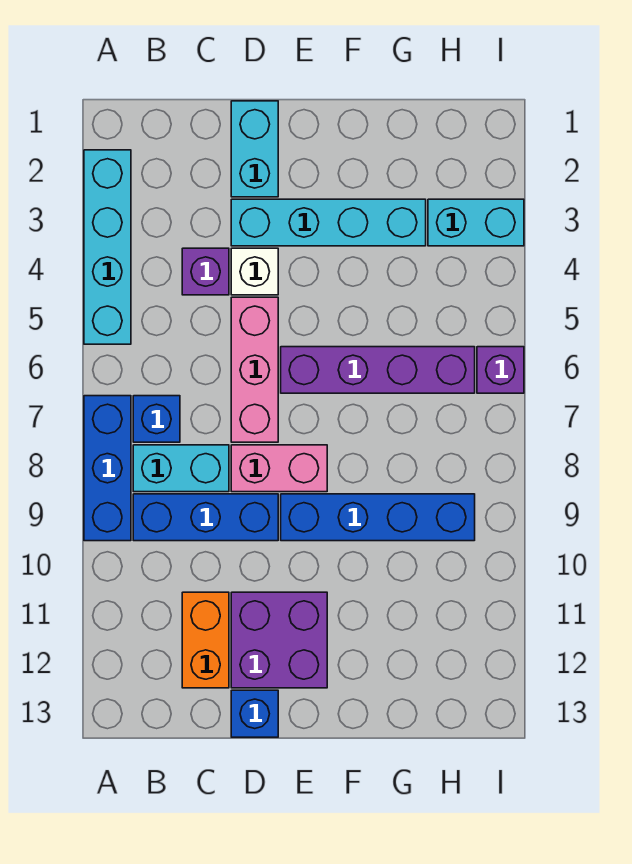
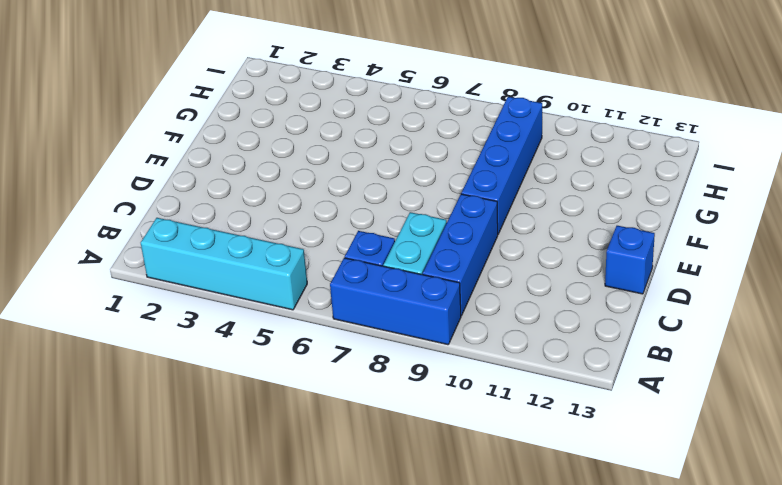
none -> purple brick C4 level 1
none -> orange brick C11:C12 level 1
none -> cyan brick D1:D2 level 1

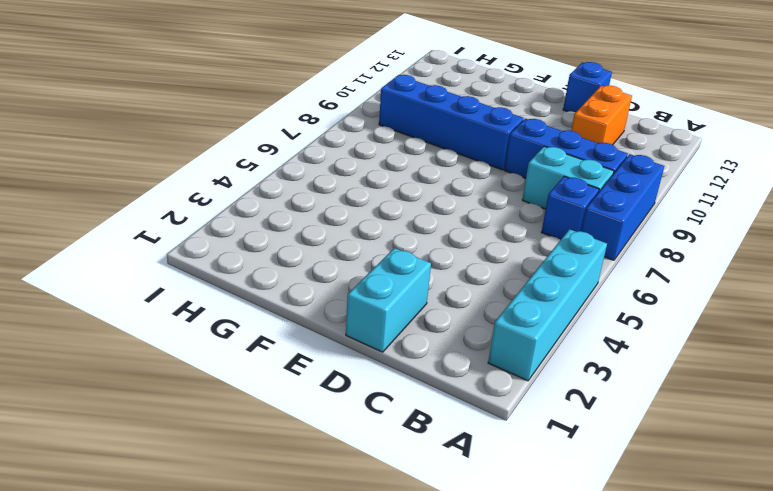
none -> purple brick C4 level 1
none -> cyan brick D3:G3 level 1
none -> white brick D4 level 1

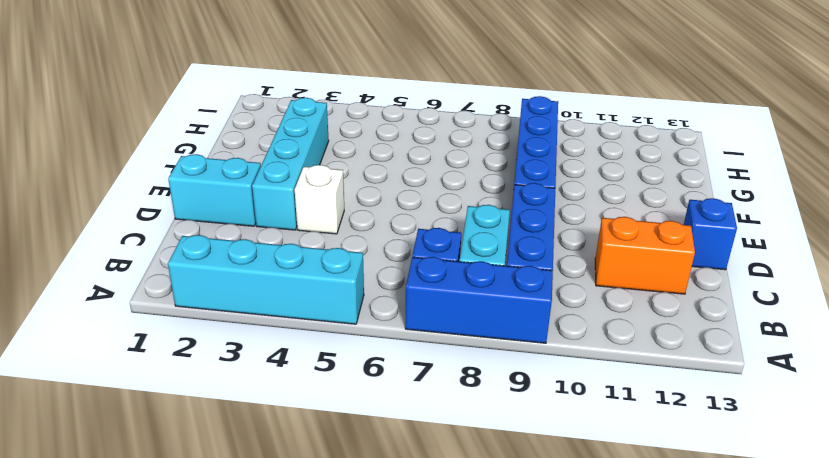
none -> purple brick C4 level 1
none -> pink brick D5:D7 level 1
none -> pink brick D8:E8 level 1

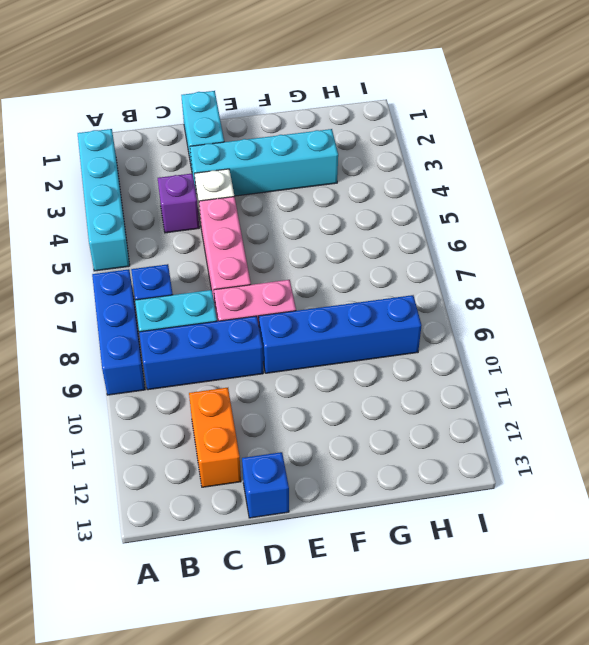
none -> purple brick D11:E12 level 1
none -> purple brick E6:H6 level 1
none -> cyan brick H3:I3 level 1

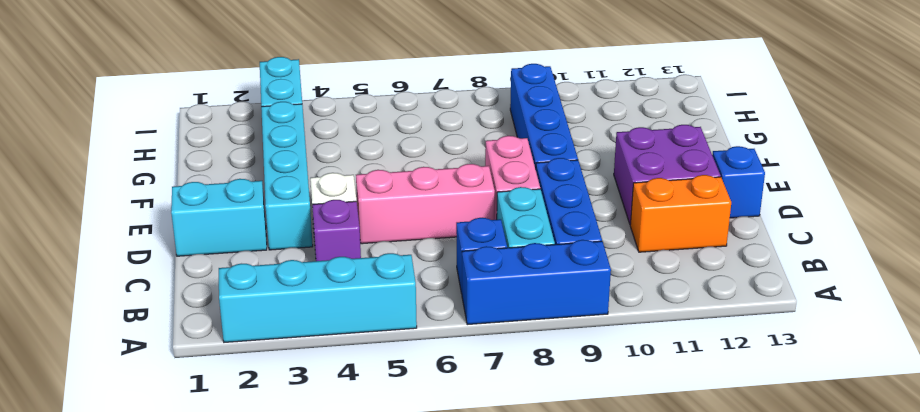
none -> purple brick E6:H6 level 1
none -> purple brick I6 level 1

